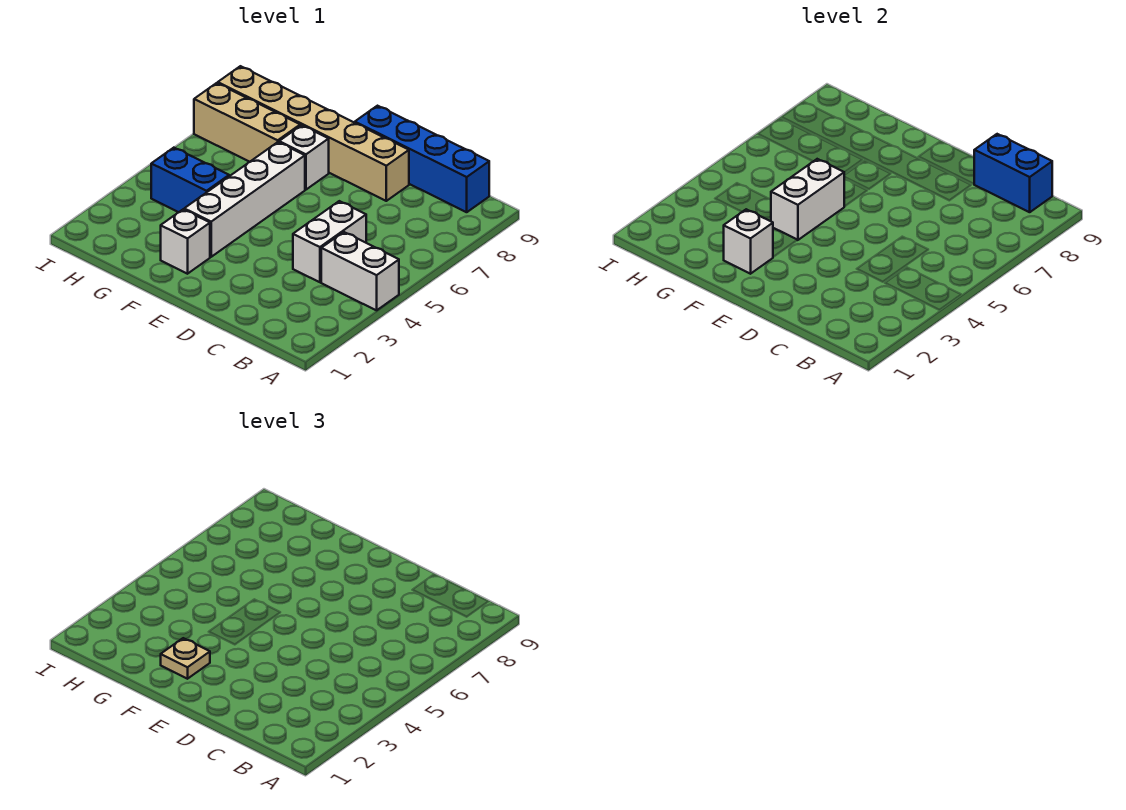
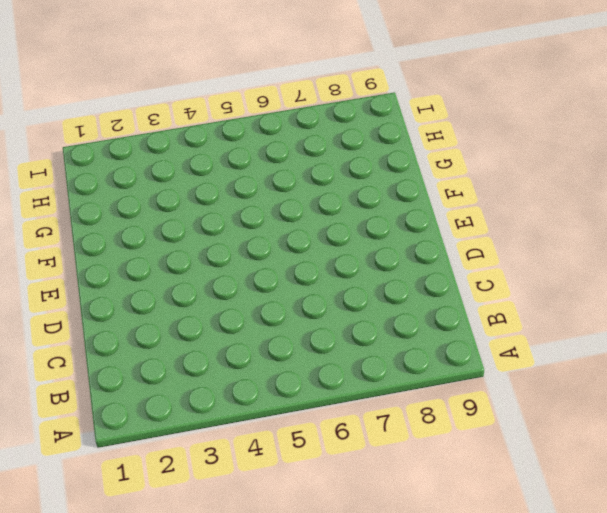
none -> white brick A4:B4 level 1
none -> blue brick B9:E9 level 1
none -> white brick C4:C5 level 1

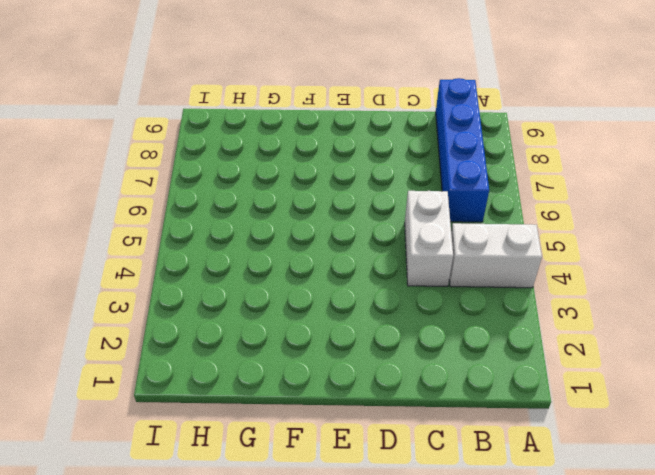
blue brick B6:B9 level 1 -> blue brick B9:E9 level 1
none -> tan brick D8:I8 level 1
none -> white brick F2 level 1
none -> white brick F3:F6 level 1

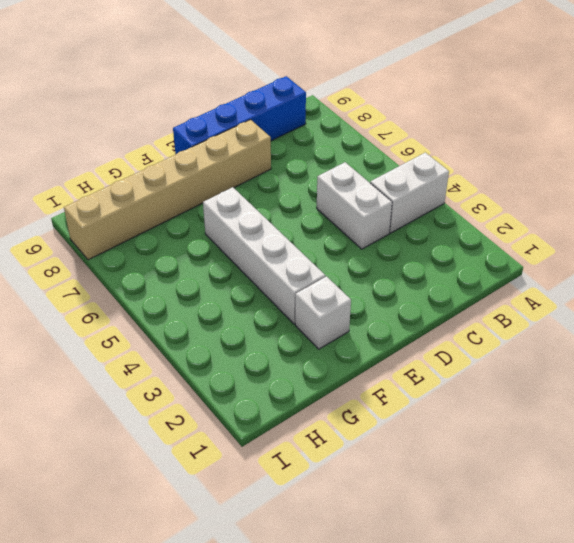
none -> white brick F7 level 1
none -> blue brick G4:H4 level 1
none -> tan brick G7:I7 level 1

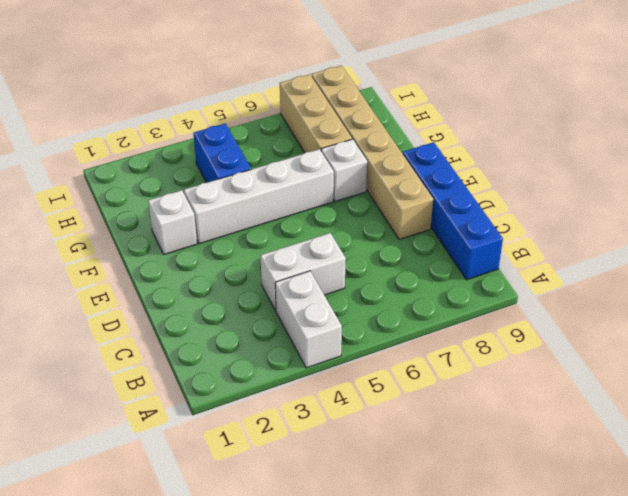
none -> blue brick B9:C9 level 2
none -> white brick F2 level 2
none -> white brick F4:F5 level 2

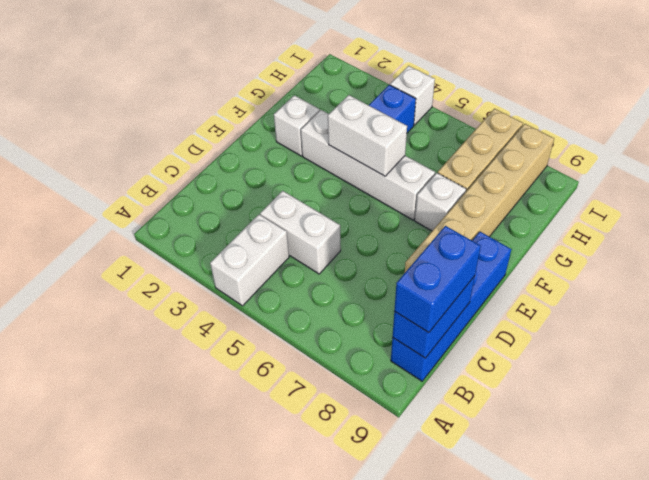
blue brick B9:C9 level 3 -> none
white brick I4 level 1 -> white brick F2 level 2
none -> tan plate F2 level 3

